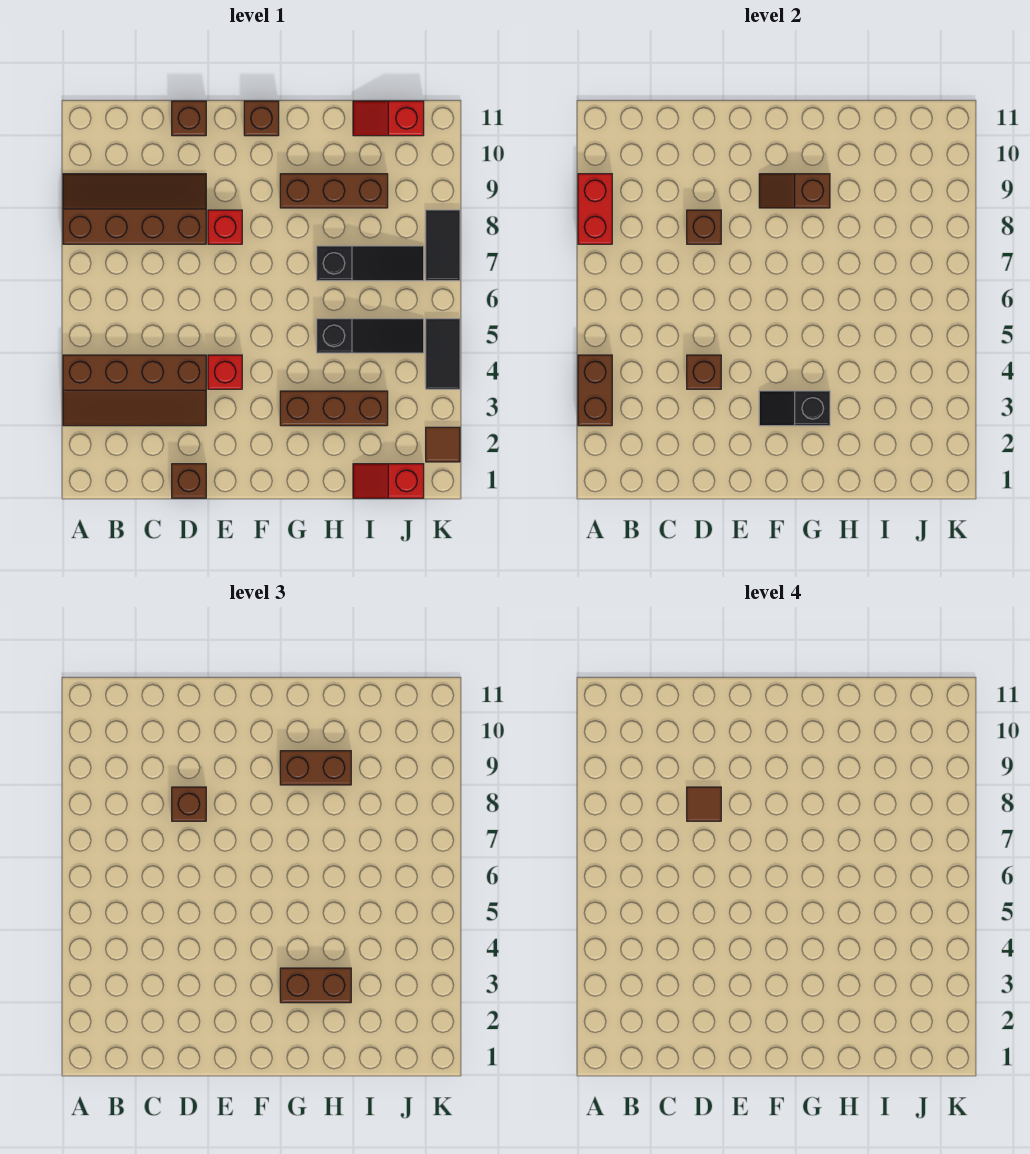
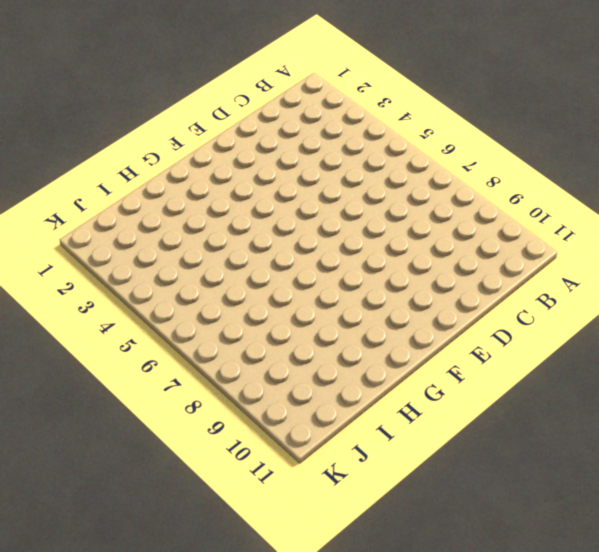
none -> brown slope A3:D4 level 1 top 4
none -> brown slope A8:D9 level 1 top 8
none -> brown brick D1 level 1

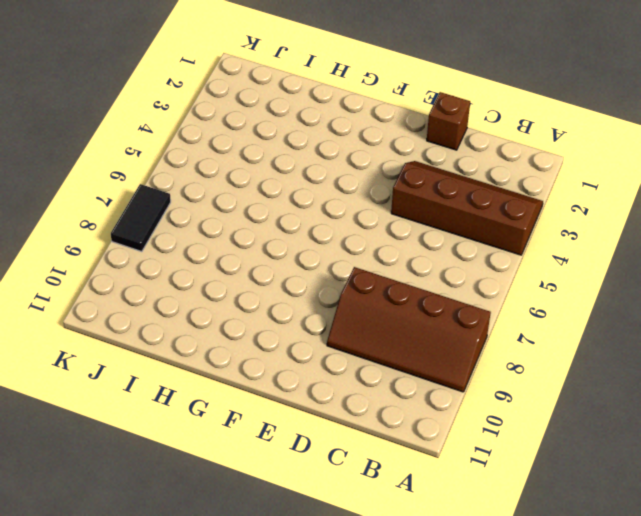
none -> brown brick D11 level 1
none -> red brick E4 level 1
none -> red brick E8 level 1

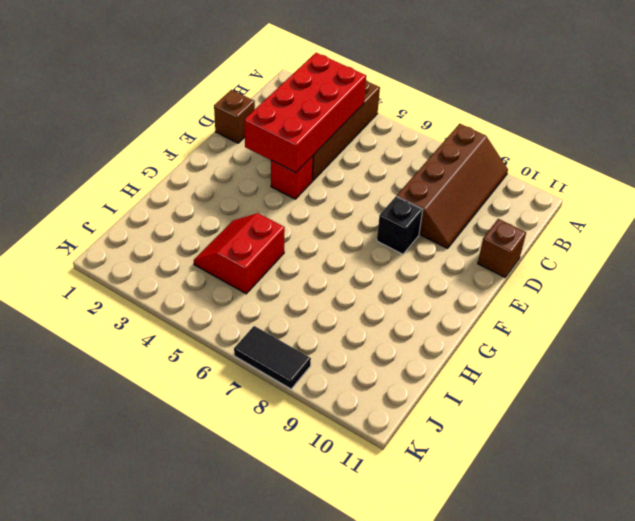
red brick B3:E4 level 2 -> brown brick D4 level 2
black brick E8 level 1 -> red brick E8 level 1
red slope H4:I5 level 1 top 5 -> black slope H5:J5 level 1 top H
none -> brown brick F11 level 1
none -> brown brick G3:I3 level 1
none -> brown brick G9:I9 level 1

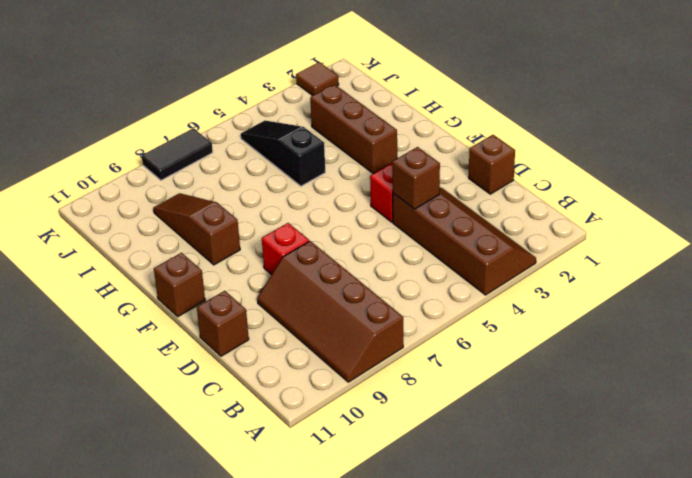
brown slope G9:I9 level 1 top G -> brown brick G9:I9 level 1
none -> black slope H7:J7 level 1 top H
none -> red slope I1:J1 level 1 top J
none -> red slope I11:J11 level 1 top J

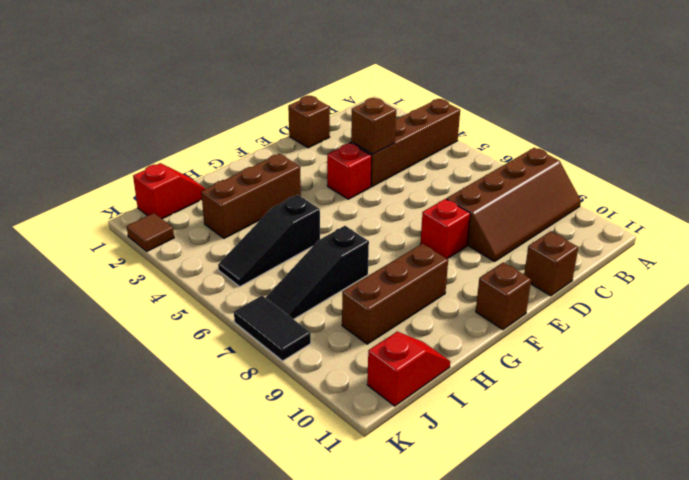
none -> black tile K4:K5 level 1
none -> brown brick A3:A4 level 2
none -> red brick A8:A9 level 2

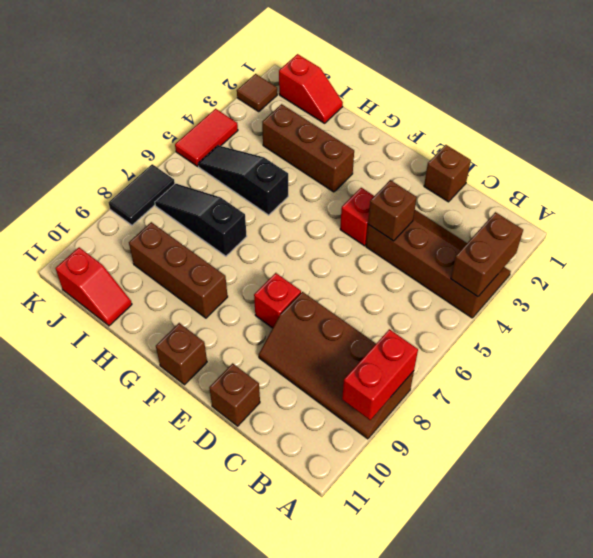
red tile K4:K5 level 1 -> black tile K4:K5 level 1
none -> brown brick D8 level 2
none -> black slope F3:G3 level 2 top G
none -> brown slope F9:G9 level 2 top G

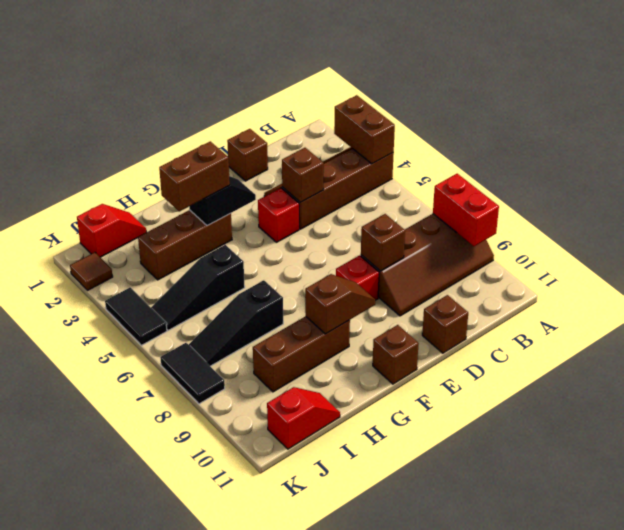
none -> brown brick D8 level 3
none -> brown brick G9:H9 level 3
none -> brown tile D8 level 4

